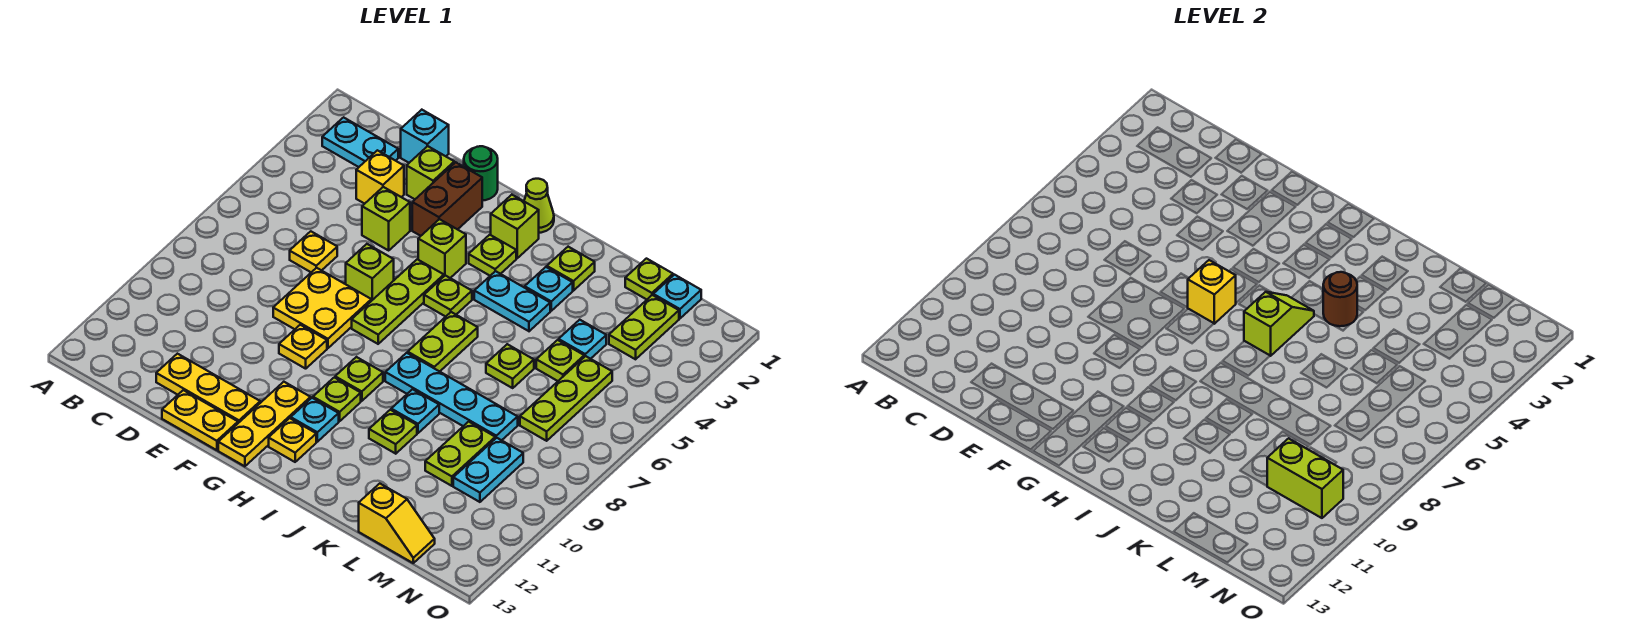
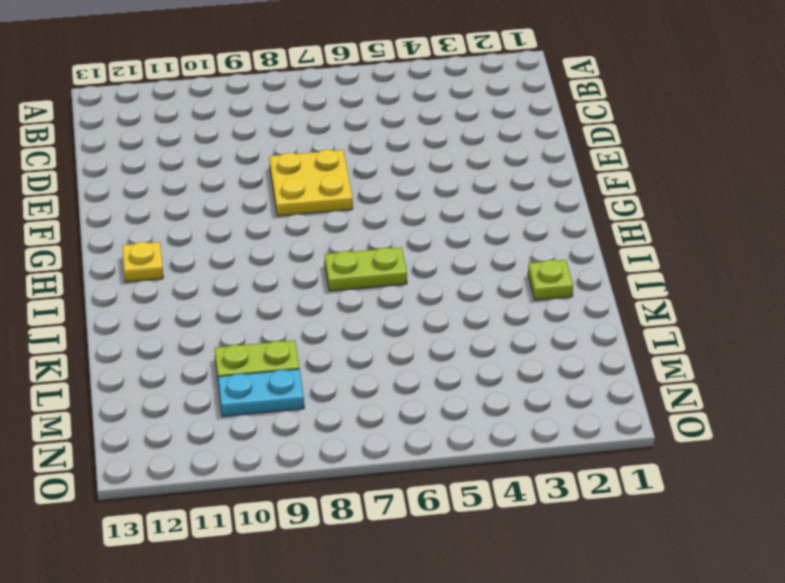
none -> cyan plate B2:C2 level 1
none -> cyan brick D1 level 1
none -> yellow brick D3 level 1
none -> yellow plate D6 level 1

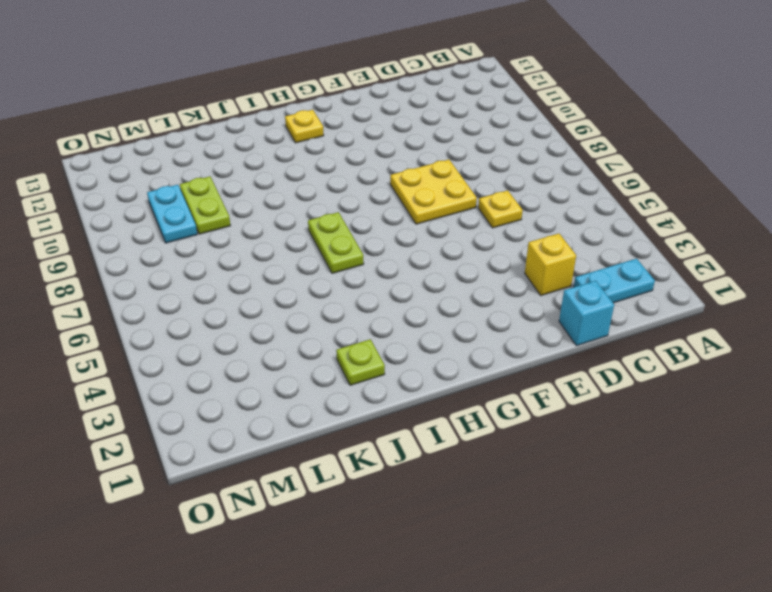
none -> yellow plate D12:F12 level 1
none -> lime brick E2 level 1
none -> lime brick E4 level 1
none -> yellow plate E13:F13 level 1

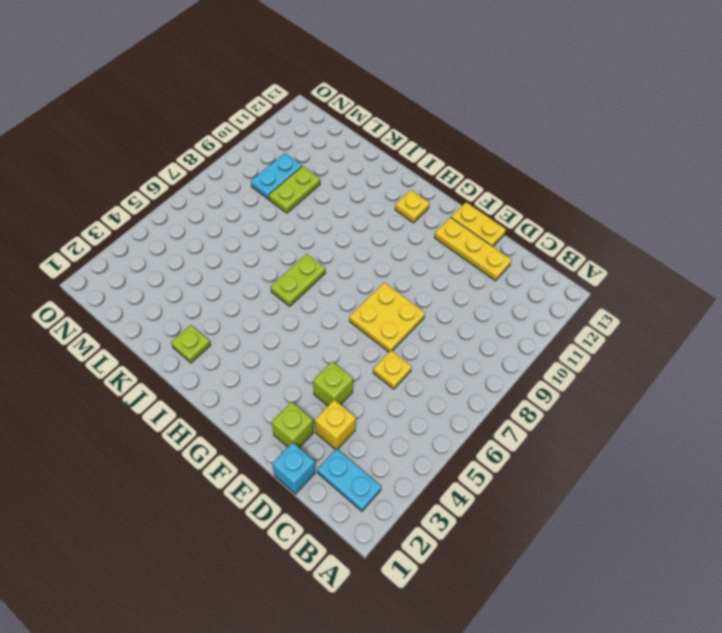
none -> green round brick F1 level 1
none -> brown brick F2:F3 level 1
none -> lime brick F6 level 1
none -> yellow plate F9 level 1

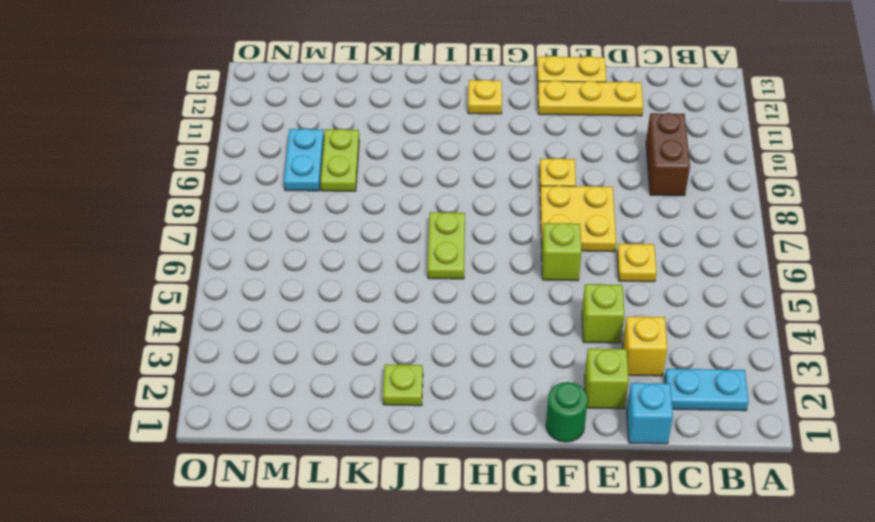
brown brick C9:C10 level 1 -> brown brick F2:F3 level 1
none -> lime brick G4 level 1
none -> lime plate G5:G7 level 1
none -> yellow plate G11:G13 level 1
none -> lime cone H1 level 1

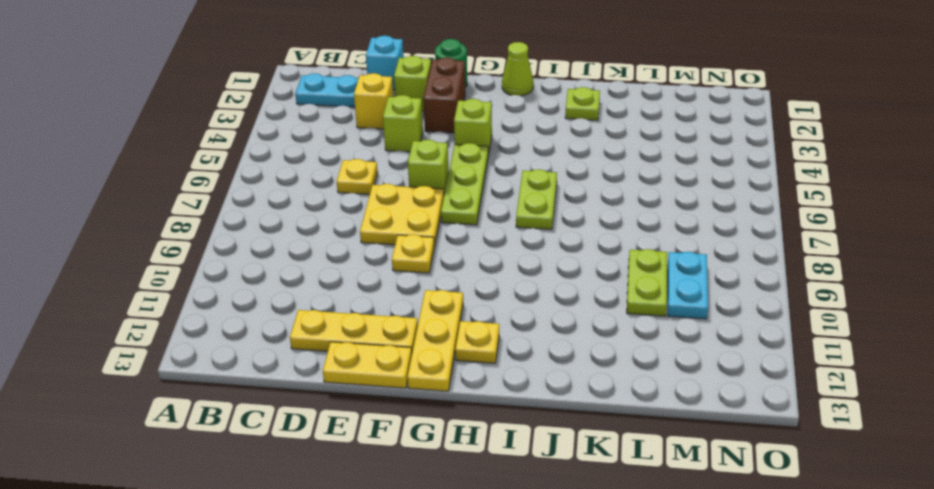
none -> lime brick H2 level 1
none -> lime plate H3 level 1
none -> lime plate H5 level 1
none -> lime plate H9 level 1

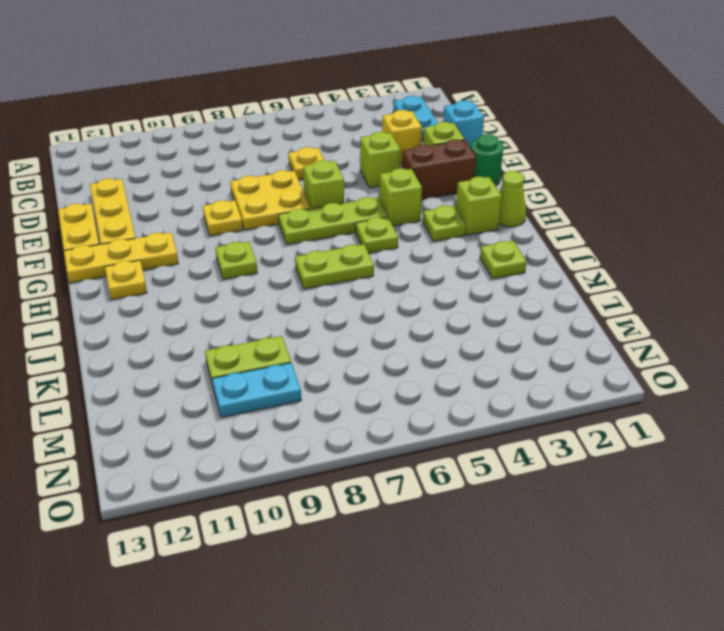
none -> lime plate H10 level 1
none -> cyan plate H11 level 1
none -> cyan plate I4:J4 level 1
none -> cyan plate I8:L8 level 1

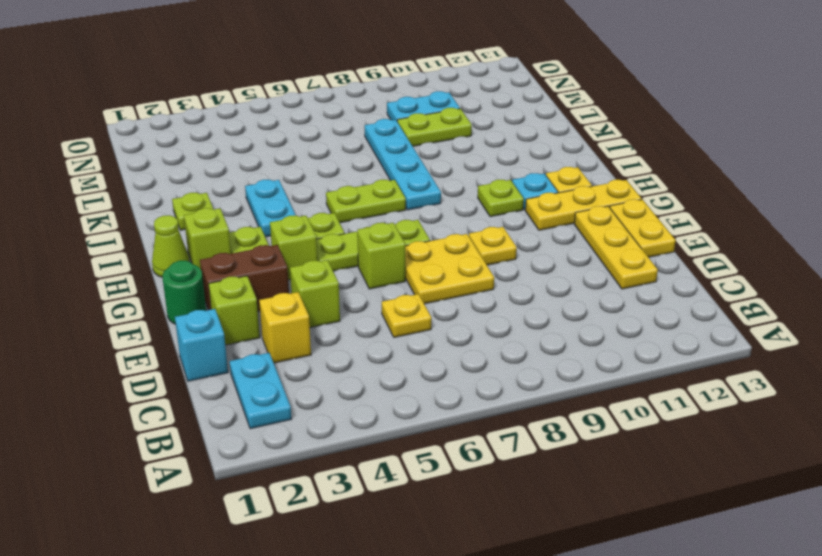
none -> lime plate H9 level 1
none -> cyan plate J3 level 1
none -> cyan plate J9 level 1
none -> lime plate J10 level 1

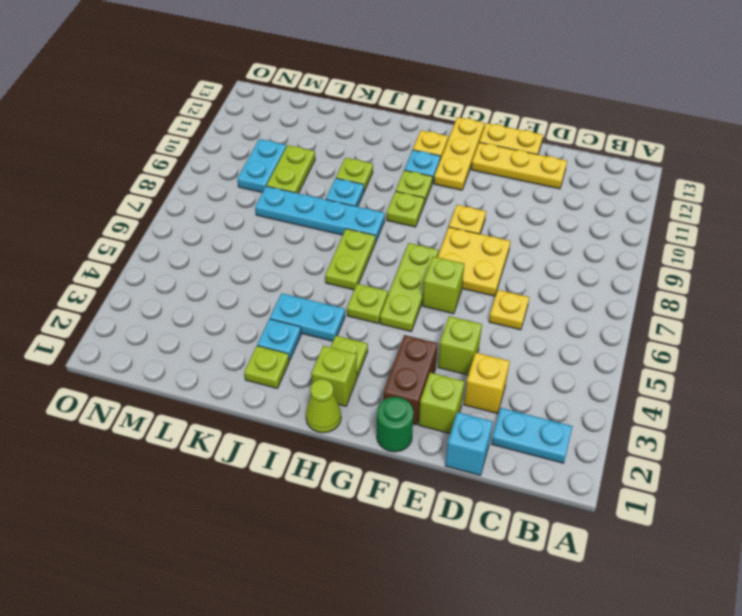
none -> lime brick G4 level 1
none -> lime plate K6 level 1
none -> lime plate L1 level 1
none -> cyan plate L4 level 1

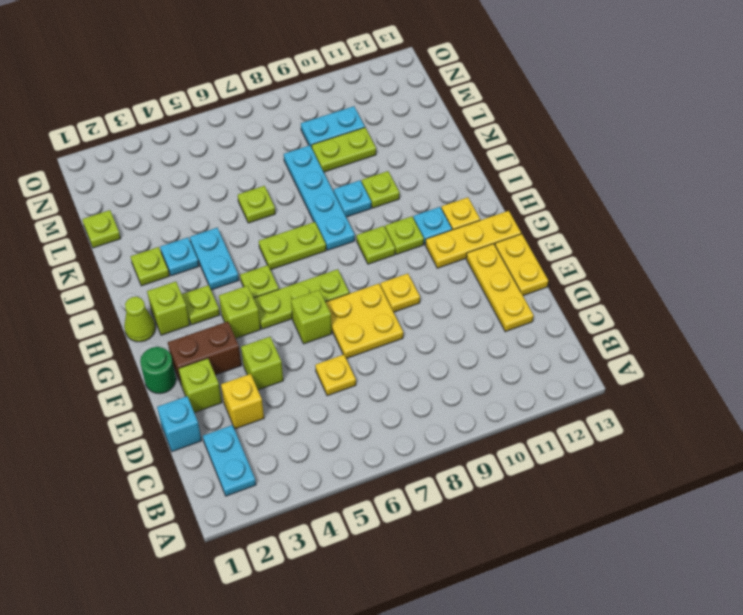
none -> cyan plate L4 level 1
none -> lime plate L5 level 1
none -> yellow slope L13:M13 level 1 top L
none -> cyan plate M1 level 1

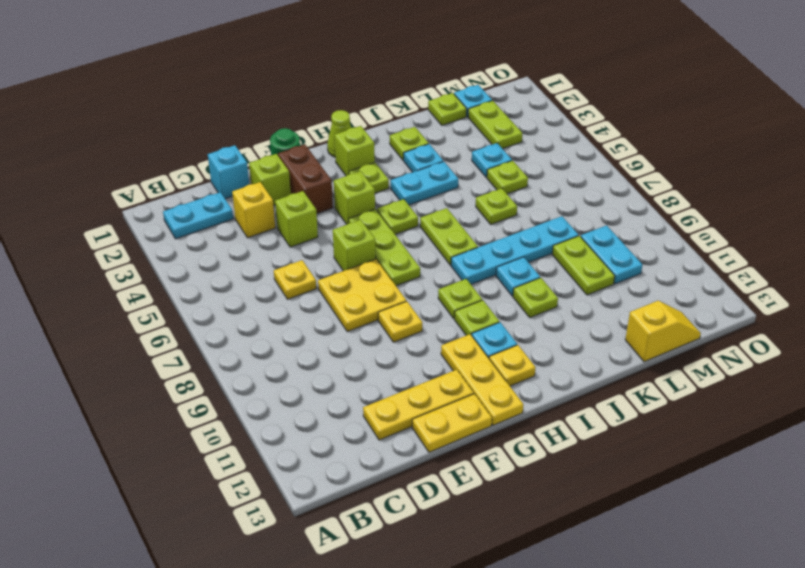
none -> lime plate M5:M7 level 1
none -> yellow brick G6 level 2
none -> lime slope I5:I6 level 2 top 6
none -> brown round brick J4 level 2

